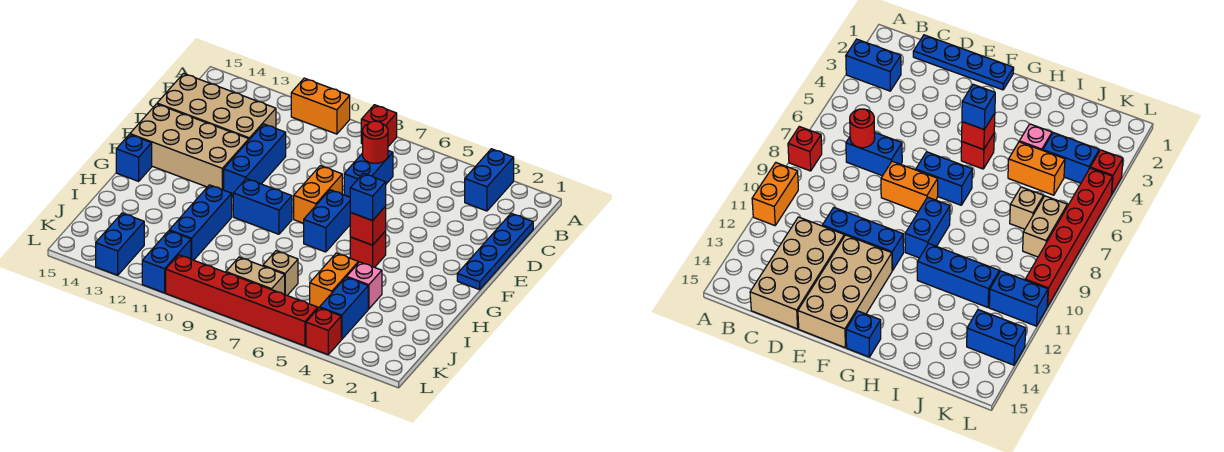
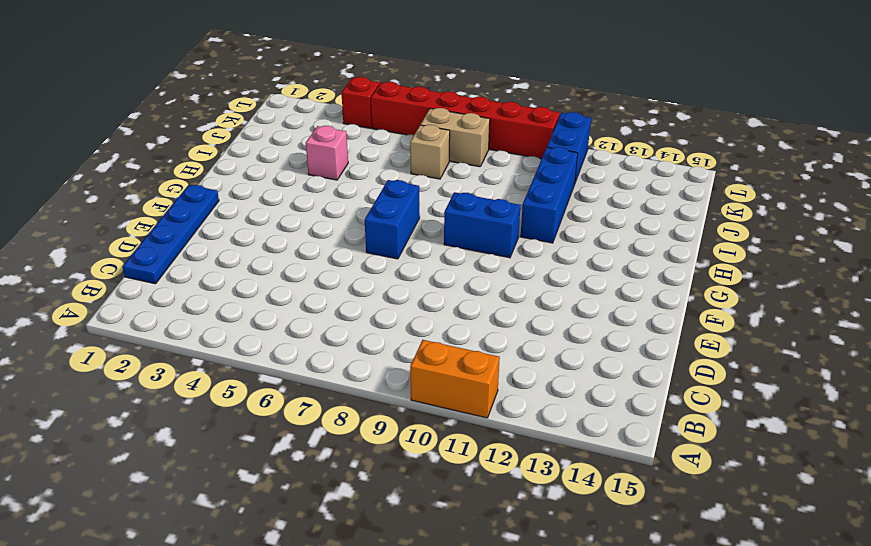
none -> blue brick A3:B3 level 1
none -> red brick A8 level 1
none -> blue brick C7:D7 level 1

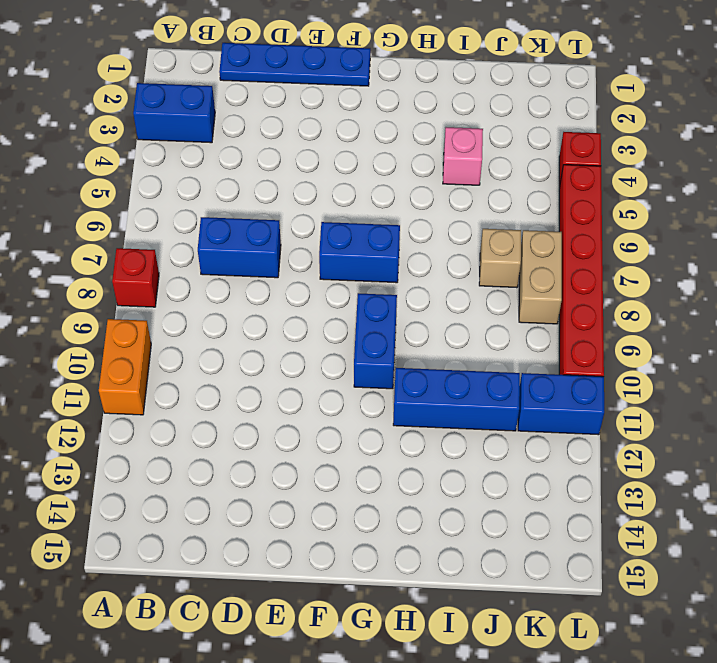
none -> tan brick C12:D15 level 1
none -> blue brick D11:F11 level 1
none -> orange brick E8:F8 level 1

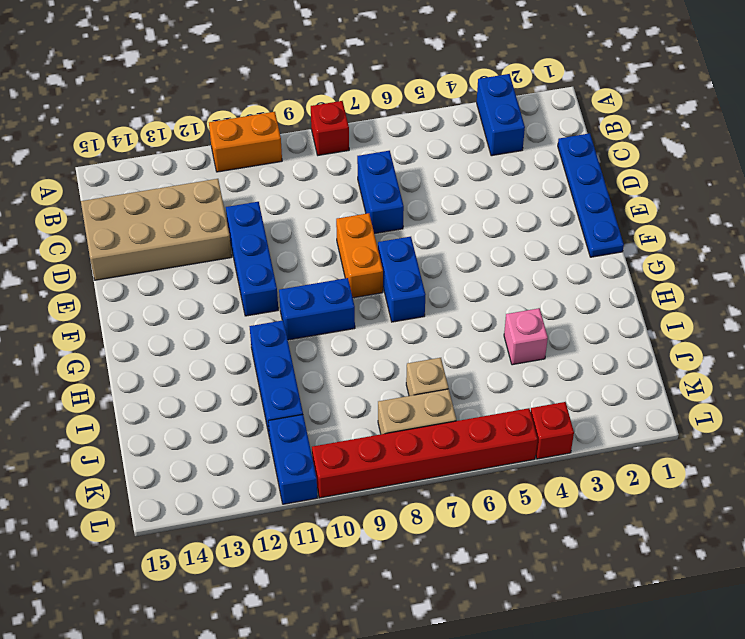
none -> tan brick E12:F15 level 1
none -> red brick G5 level 1
none -> blue brick G15 level 1

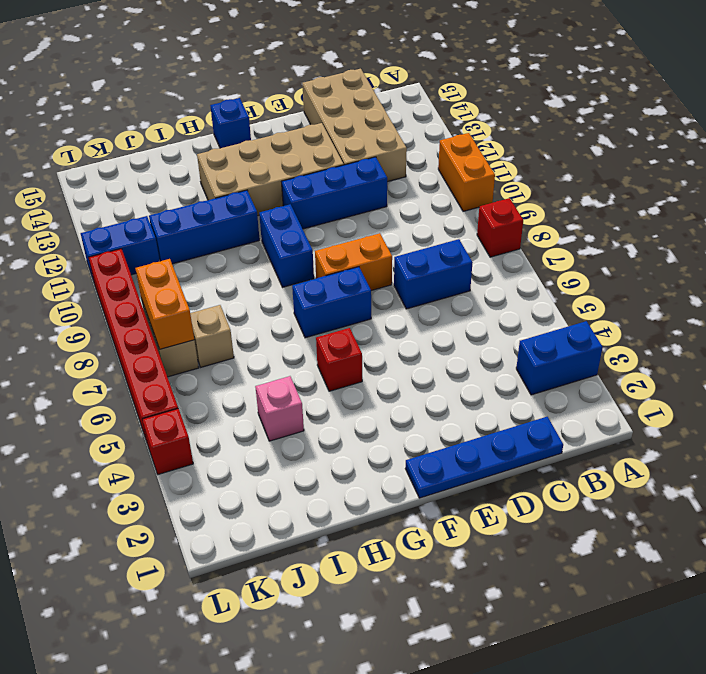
tan brick E12:H13 level 1 -> tan brick E12:F15 level 1
orange brick K7:K8 level 2 -> orange brick I5:J5 level 1
none -> blue brick J4:K4 level 1
none -> blue brick K13:L13 level 1
none -> red round brick C7 level 2

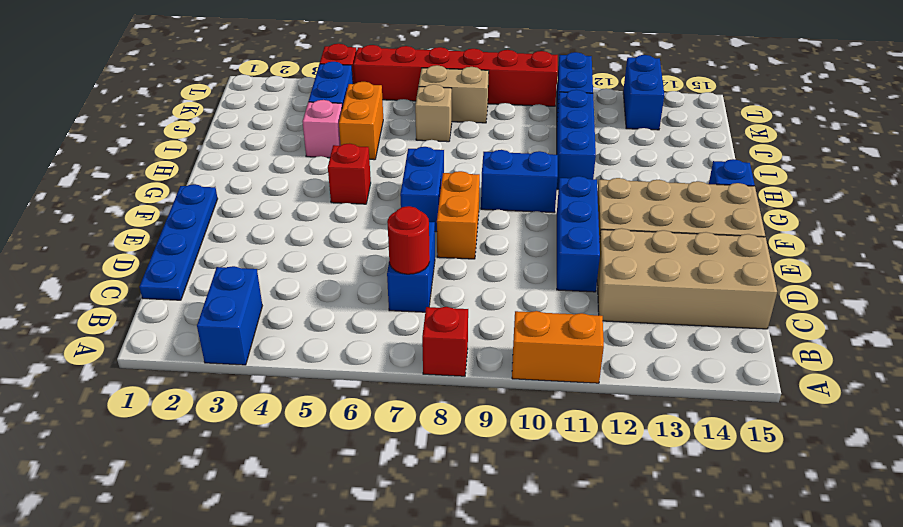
none -> red brick G5 level 2
none -> blue brick G5 level 3

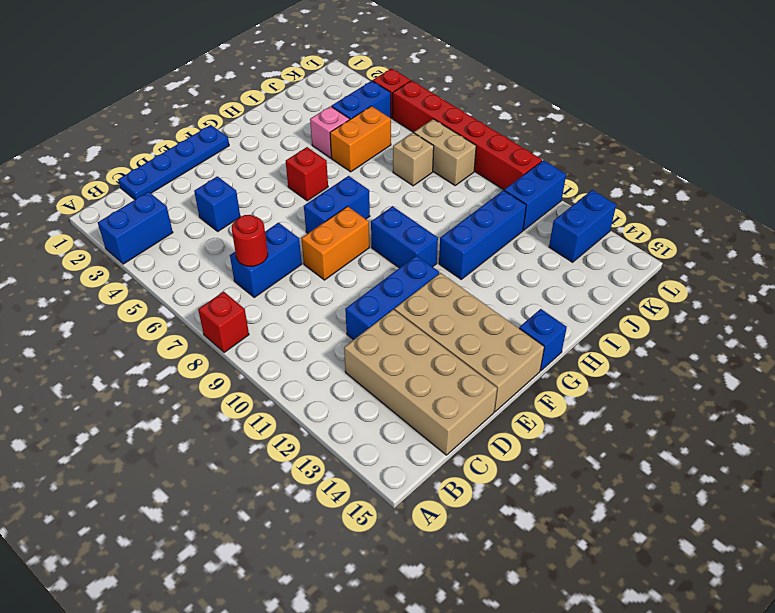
blue brick D4 level 1 -> blue brick G5 level 3
none -> orange brick A10:A11 level 1
none -> red brick G5 level 2

